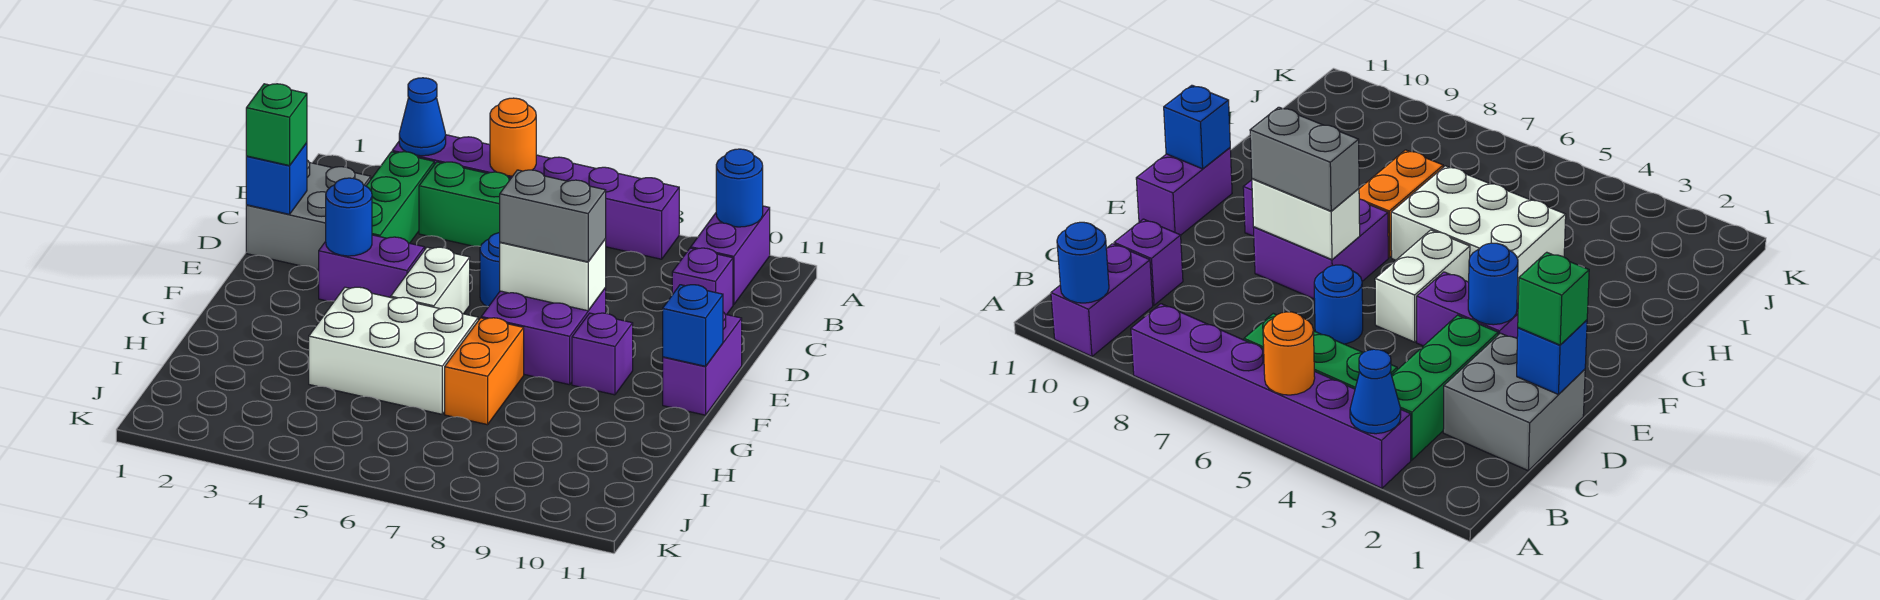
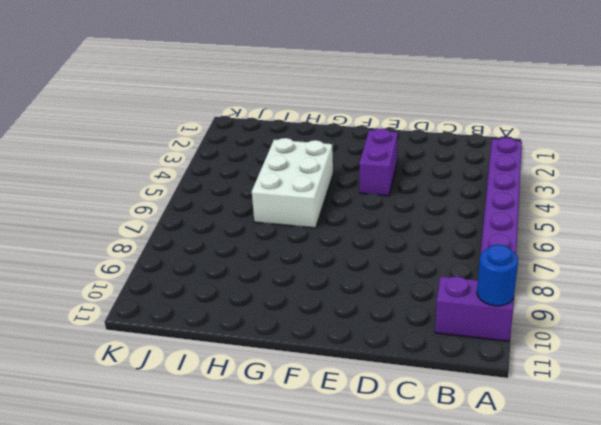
none -> green brick B3:D3 level 1
none -> green brick B4:B6 level 1
none -> grey brick C1:D2 level 1

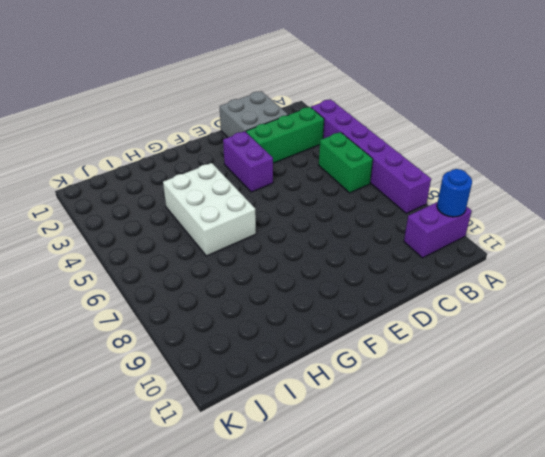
green brick B5:B6 level 1 -> green brick B4:B6 level 1
none -> purple brick C10 level 1
none -> blue round brick D6 level 1
none -> white brick E5:F5 level 1

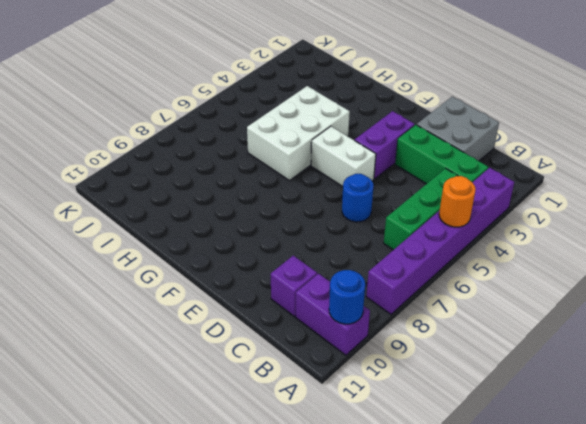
none -> purple brick E7:F8 level 1
none -> purple brick E11:F11 level 1
none -> purple brick F9 level 1

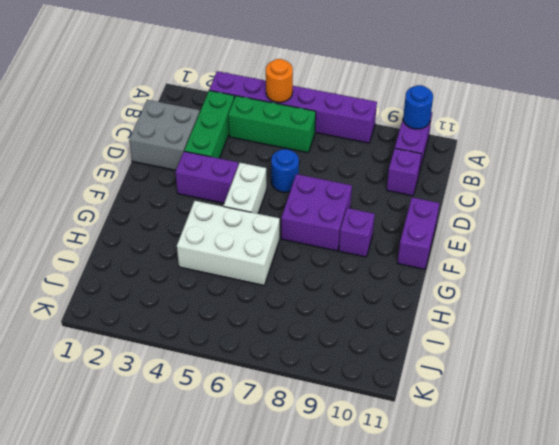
none -> orange brick G7:H7 level 1
none -> blue cone A3 level 2
none -> blue brick D1 level 2

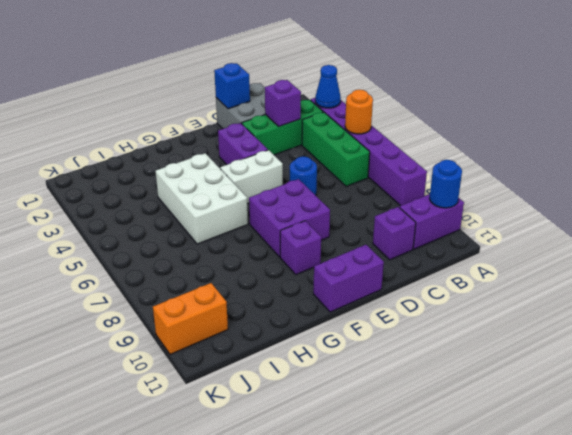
purple brick C3 level 2 -> none
orange brick J10:K10 level 1 -> orange brick G7:H7 level 1
none -> blue round brick E3 level 2
none -> white brick E7:E8 level 2
none -> blue brick F11 level 2

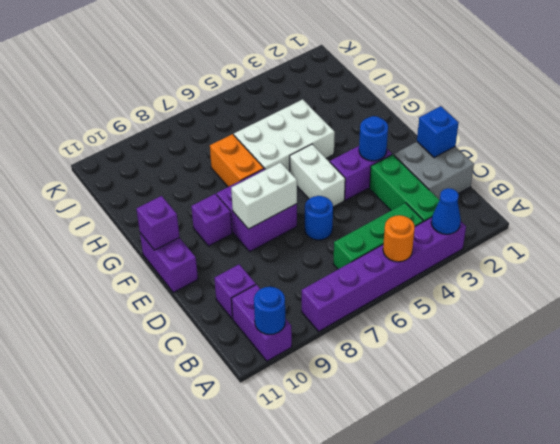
purple brick F11 level 2 -> blue brick F11 level 2
none -> green brick D1 level 3
none -> grey brick E7:E8 level 3

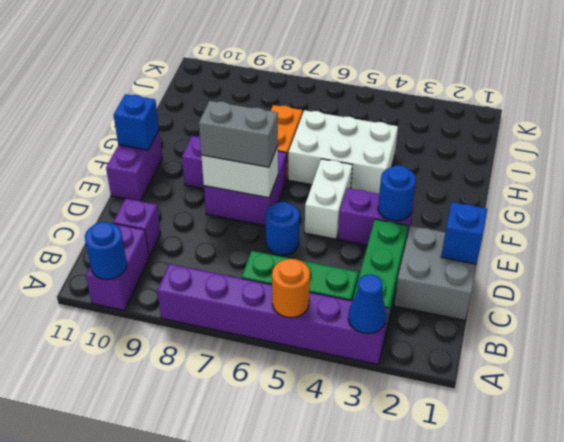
none -> green brick D1 level 3

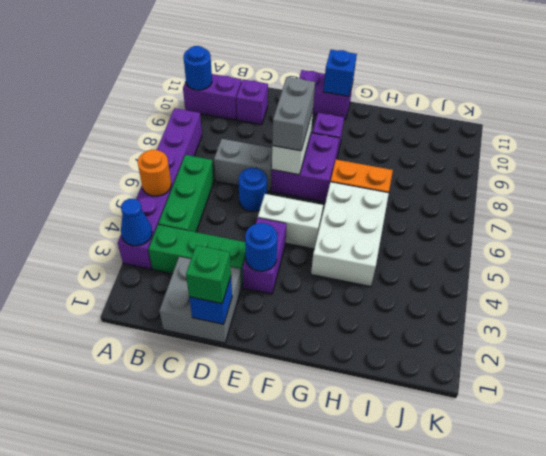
grey brick C7:D7 level 1 -> none

